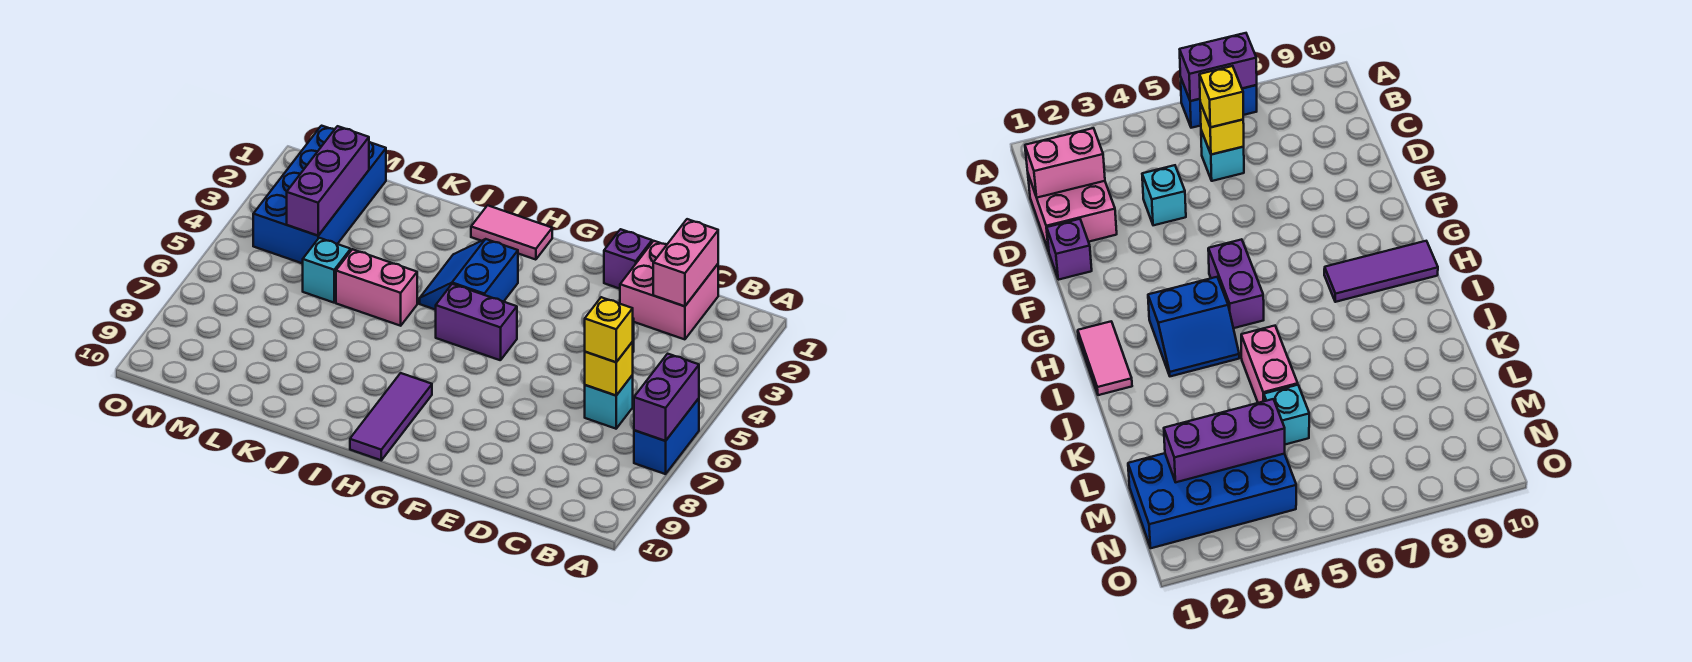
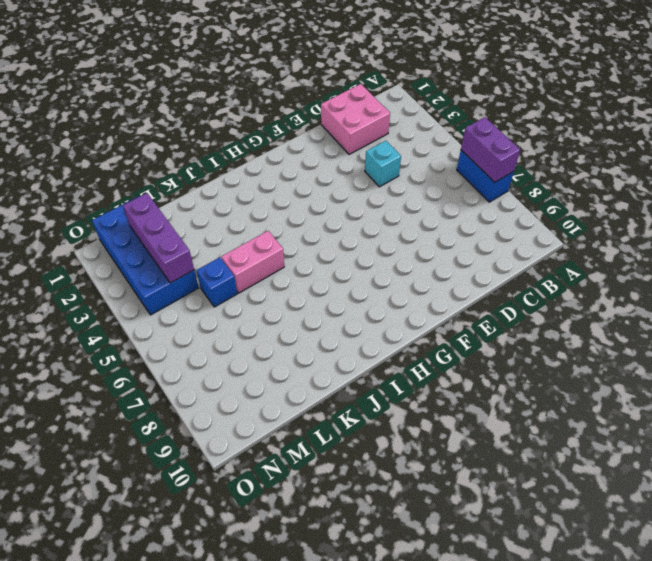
blue brick L5 level 1 -> cyan brick L5 level 1
none -> cyan brick C6 level 1
none -> purple brick E1 level 1
none -> purple brick G5:H5 level 1

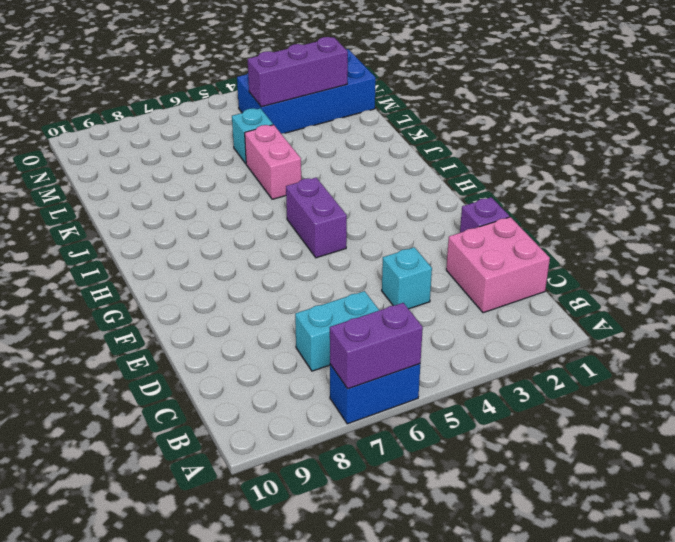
cyan brick C6:C7 level 1 -> cyan brick C6 level 1
none -> pink tile H1:I1 level 1
none -> blue slope H3:I4 level 1 top H
none -> purple tile H8:H10 level 1

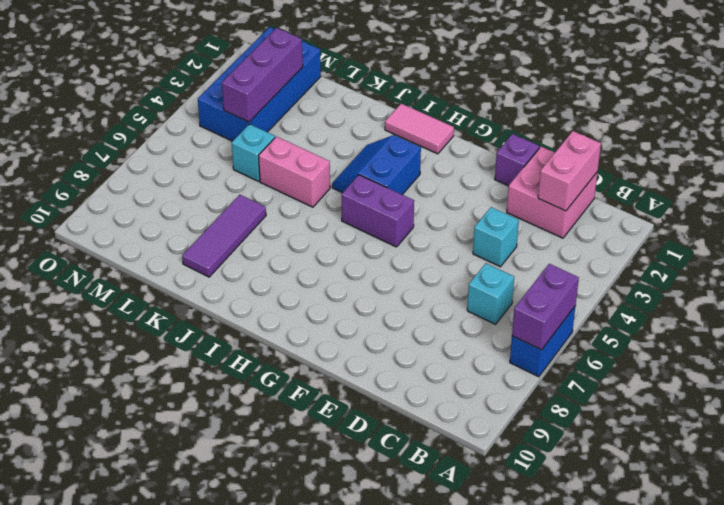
purple tile K7:K9 level 1 -> purple tile H8:H10 level 1
none -> yellow brick C6 level 2
none -> yellow brick C6 level 3

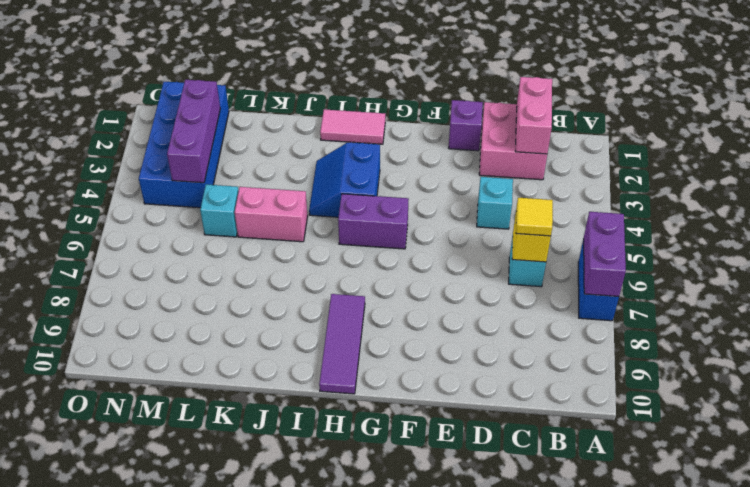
yellow tile C6 level 3 -> yellow brick C6 level 3

